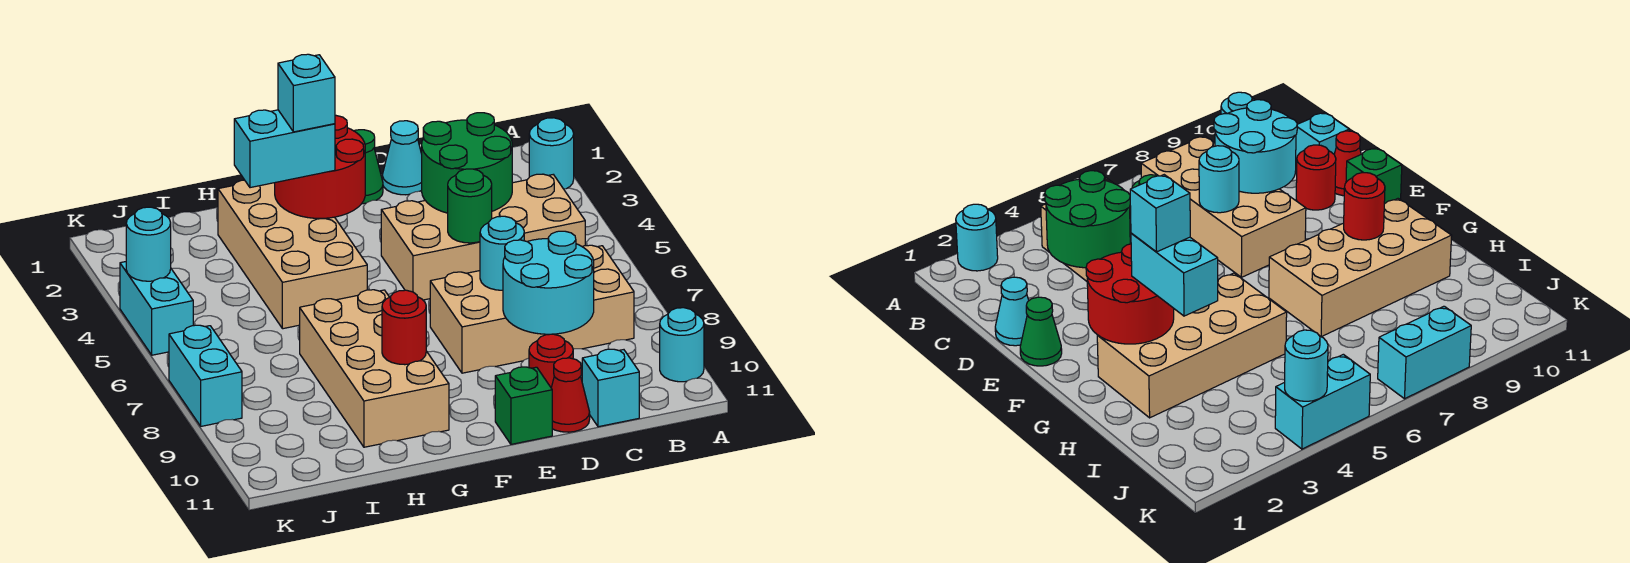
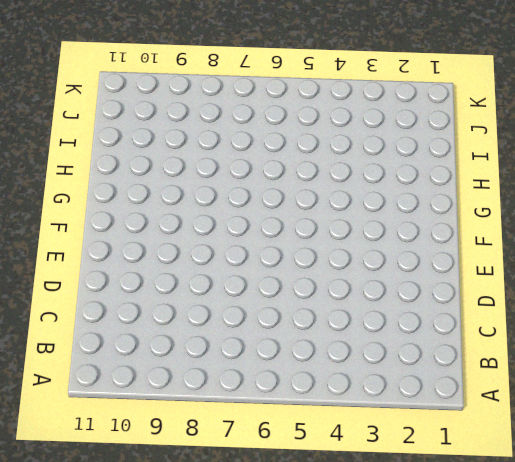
none -> cyan round brick A2 level 1
none -> cyan round brick A10 level 1
none -> tan brick B4:E5 level 1

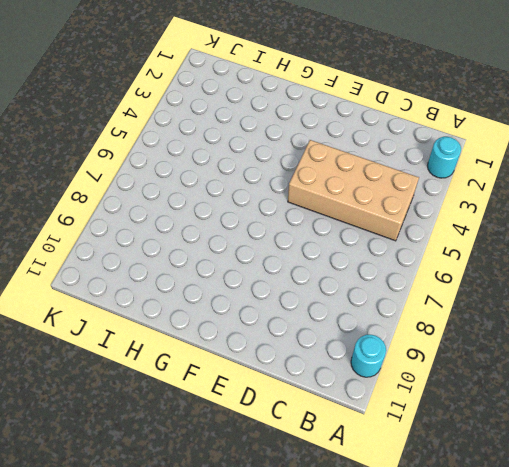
none -> tan brick B7:E8 level 1
none -> cyan brick C11 level 1
none -> cyan cone D1 level 1

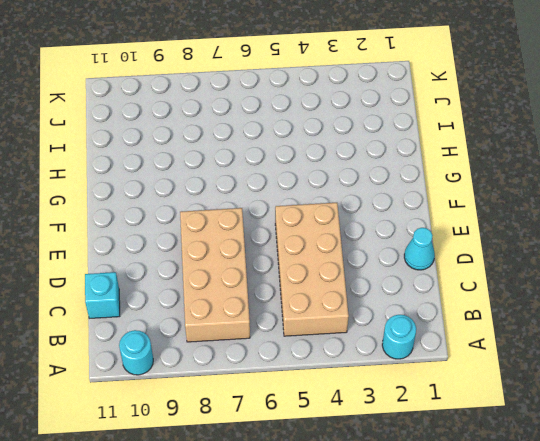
none -> red round brick D10 level 1
none -> red cone D11 level 1
none -> green cone E1 level 1

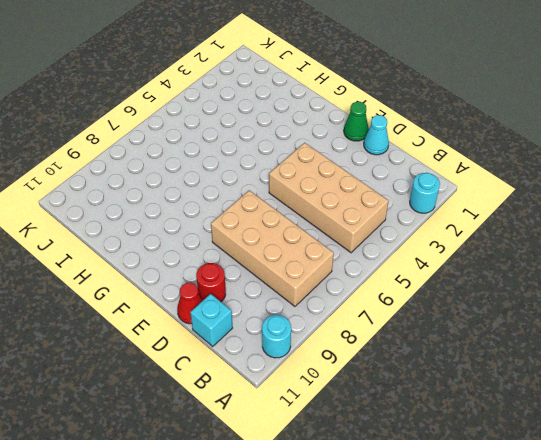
none -> green brick E11 level 1
none -> tan brick G2:H5 level 1
none -> tan brick G7:H10 level 1

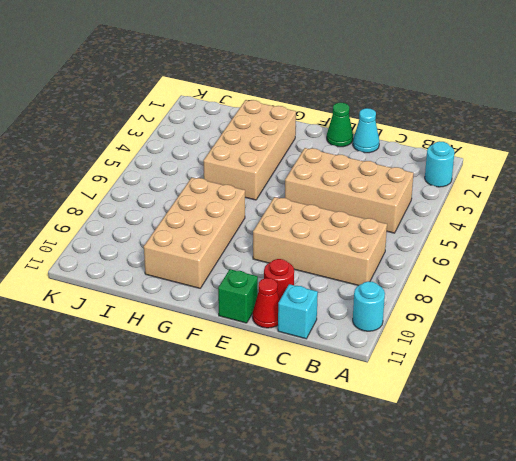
none -> cyan brick K4:K5 level 1
none -> cyan brick K7:K8 level 1
none -> green round brick C3:D4 level 2

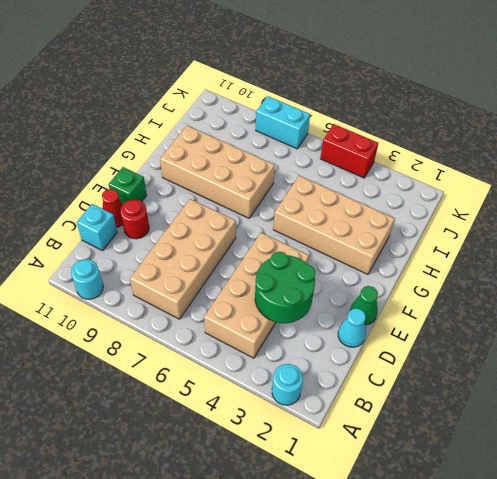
red brick K4:K5 level 1 -> cyan brick K4:K5 level 1
none -> cyan round brick C8:D9 level 2
none -> green round brick D5 level 2
none -> cyan round brick D7 level 2

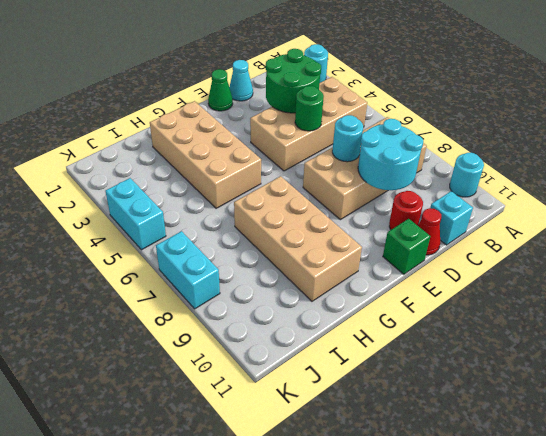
none -> red round brick F2:G3 level 2
none -> red round brick G9 level 2
none -> cyan round brick K4 level 2

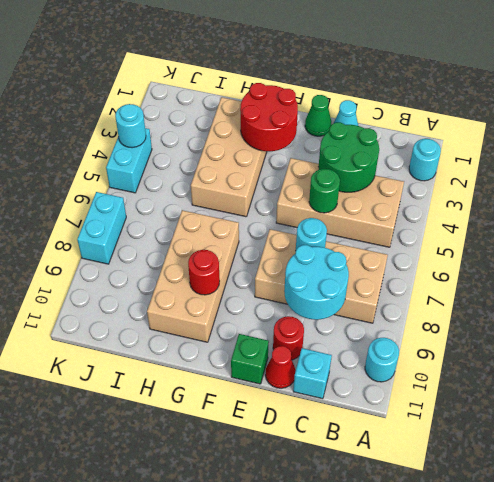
none -> cyan brick G3:H3 level 3
none -> cyan brick G3 level 4

